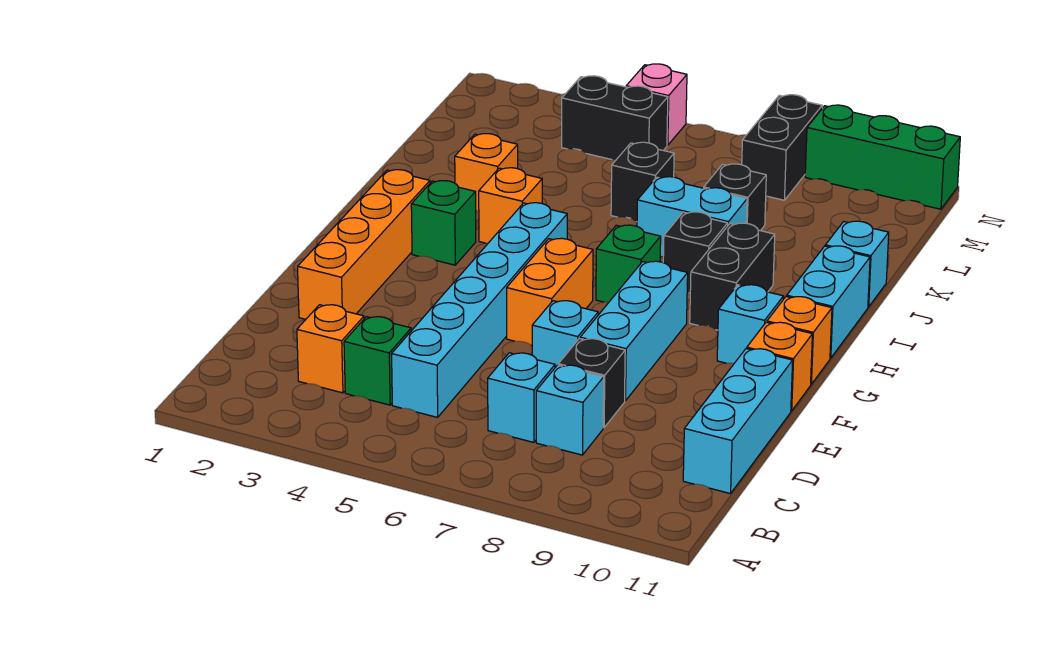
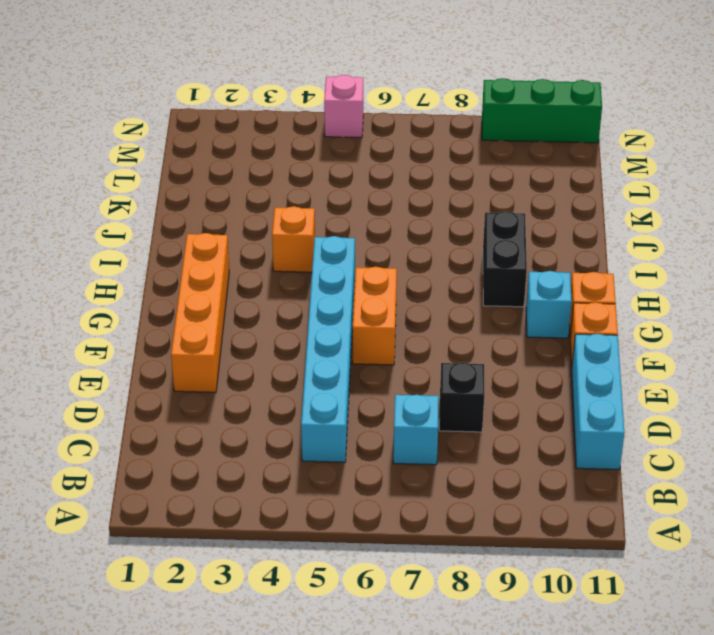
none -> orange brick C3 level 1
none -> green brick C4 level 1
none -> cyan brick C8 level 1

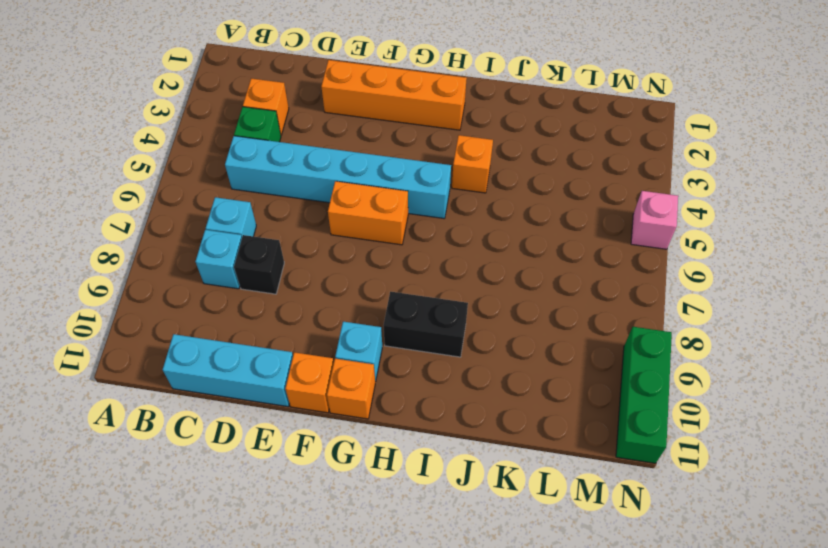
none -> cyan brick E7 level 1
none -> cyan brick E8:G8 level 1
none -> green brick H3 level 1

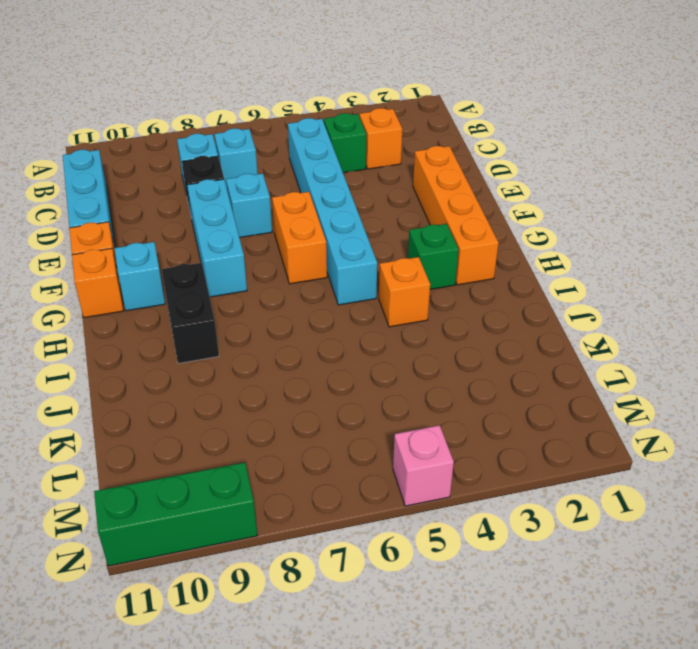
none -> green brick H7 level 1
none -> cyan brick H11:I11 level 1
none -> black brick I8 level 1

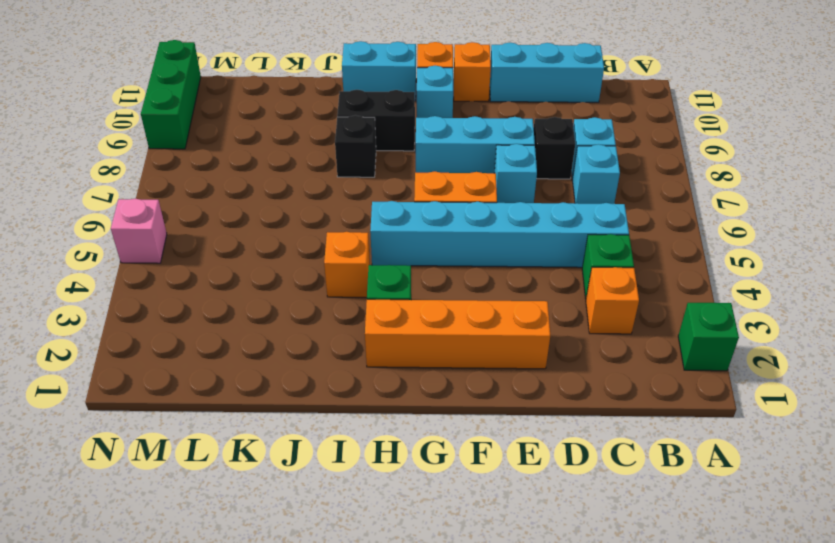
green brick A2 level 1 -> green brick H7 level 1
none -> orange brick J3 level 1
none -> cyan brick J7:J8 level 1
none -> cyan brick J11 level 1

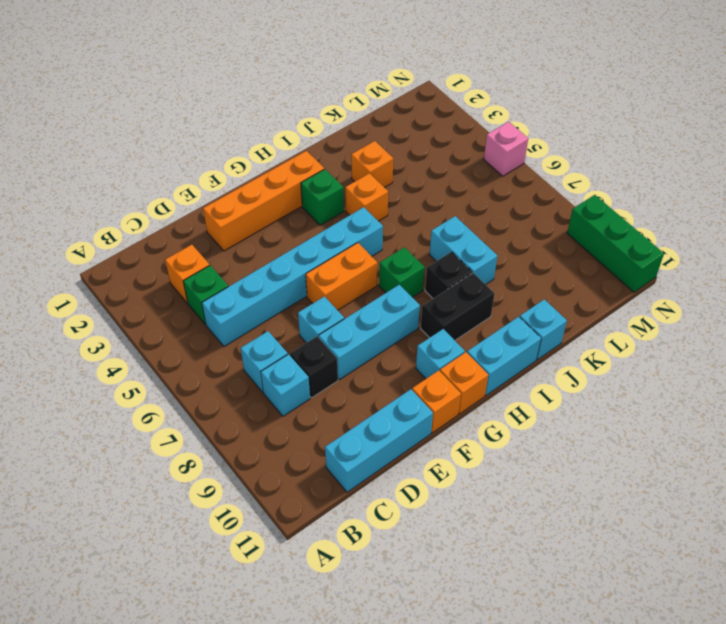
none -> black brick K6 level 1
none -> black brick K8 level 1
none -> black brick M4:M5 level 1

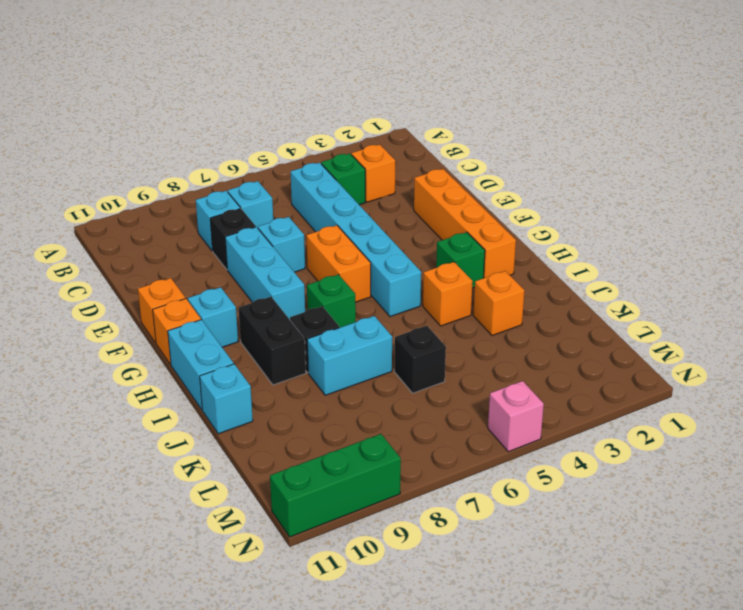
none -> cyan brick C11:E11 level 1
none -> black brick K8 level 1
none -> black brick M4:M5 level 1

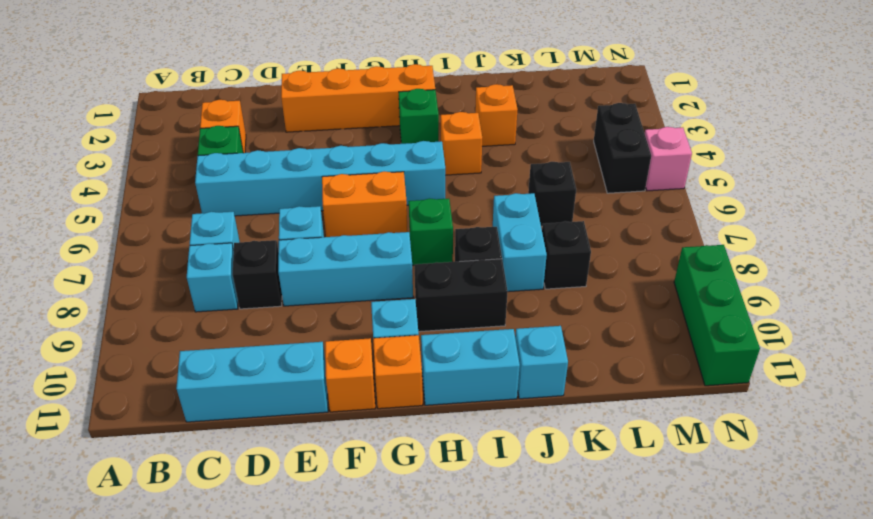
none -> black brick M8:N8 level 1

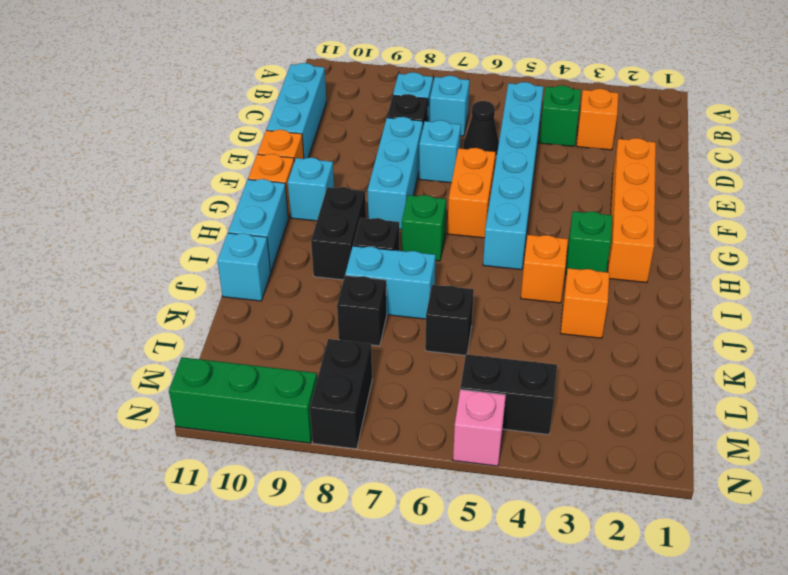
black cone D6 level 1 -> none

